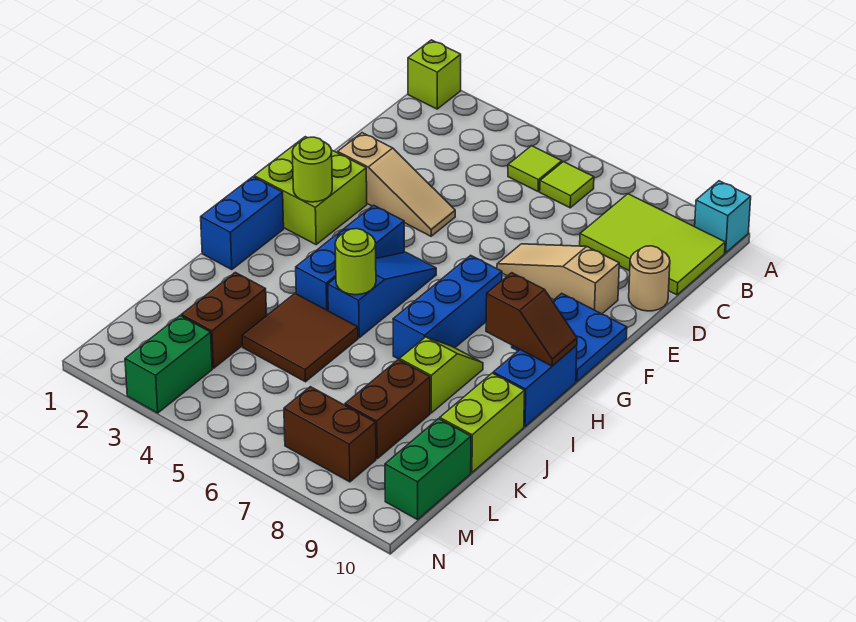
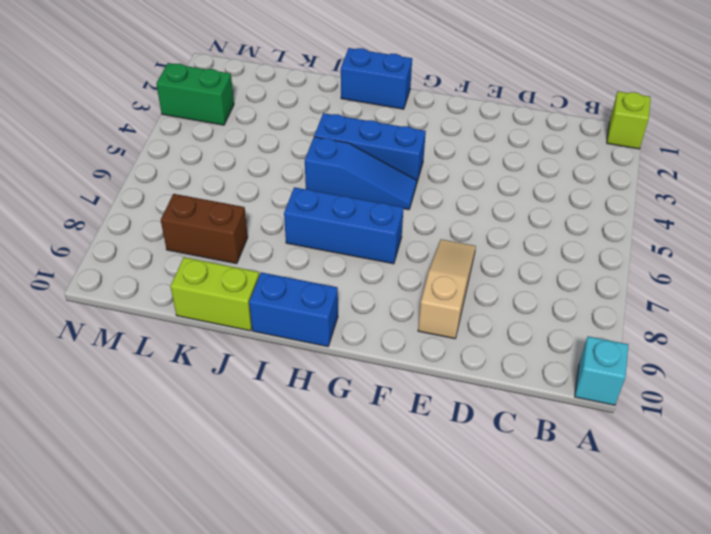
none -> lime tile B5 level 1
none -> lime tile B6 level 1
none -> lime tile B8:C10 level 1

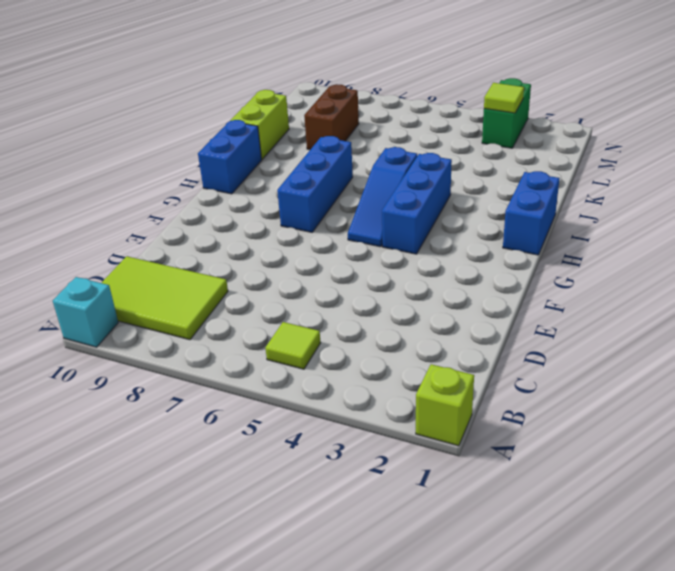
lime tile M3 level 2 -> lime tile B6 level 1
none -> tan round brick D10 level 1
none -> tan slope E2:E4 level 1 top 2
none -> tan slope E7:E9 level 1 top 9

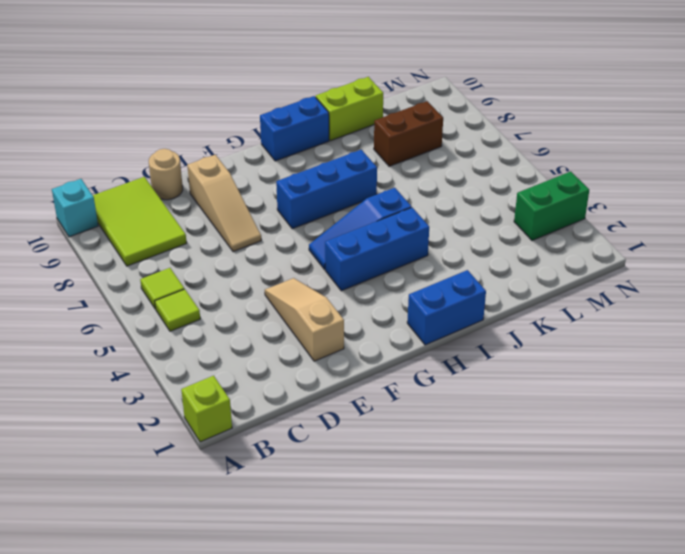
none -> lime brick F1:G2 level 1
none -> blue plate F9:G10 level 1
none -> lime slope I8:J8 level 1 top J

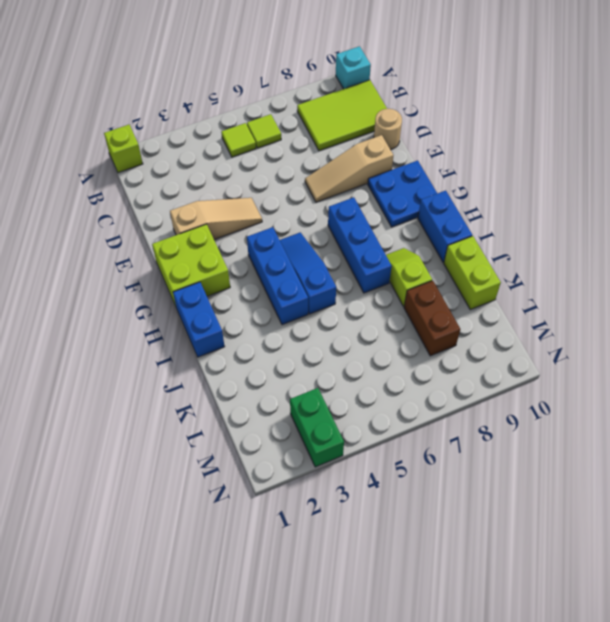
none -> brown tile J4:K5 level 1
none -> brown brick K3:L3 level 1
none -> green brick L10:M10 level 1

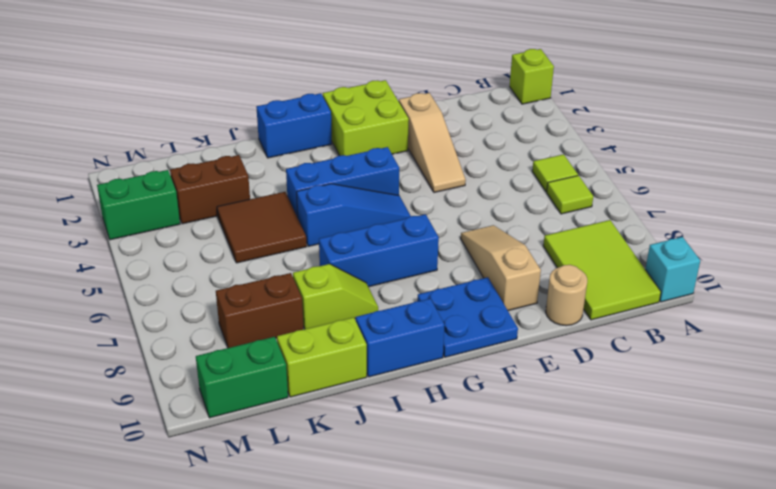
none -> brown brick M7:M8 level 1
none -> lime round brick G2 level 2
none -> brown slope H9:H10 level 2 top 9

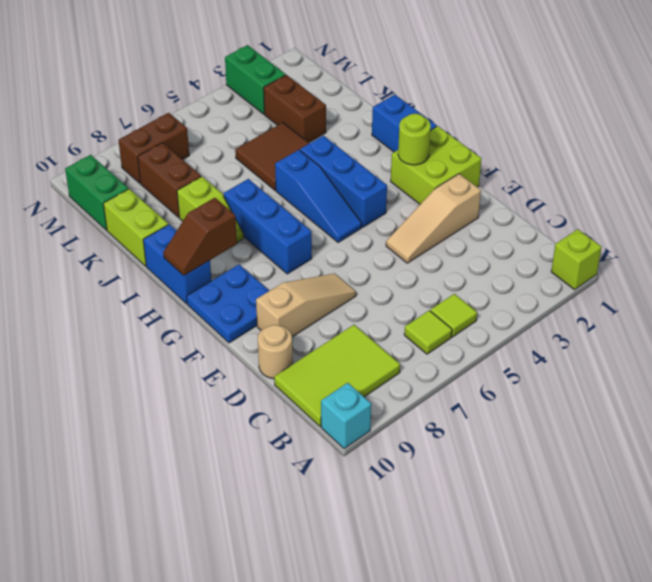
none -> lime round brick I5 level 2

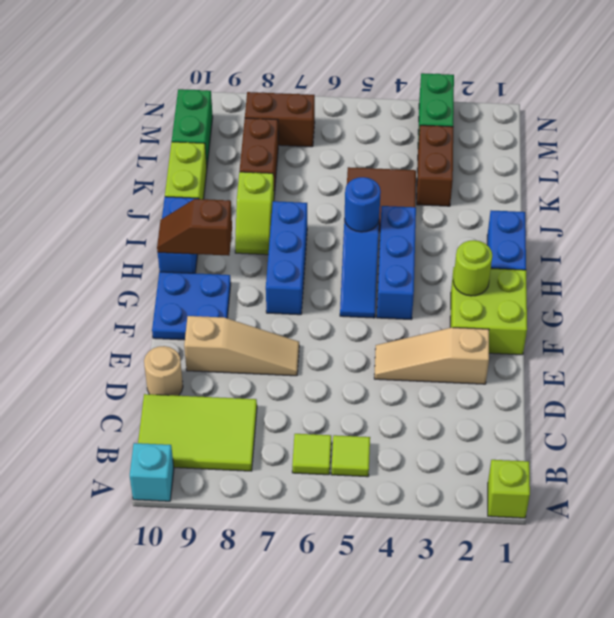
blue round brick I5 level 2 -> lime round brick I5 level 2

